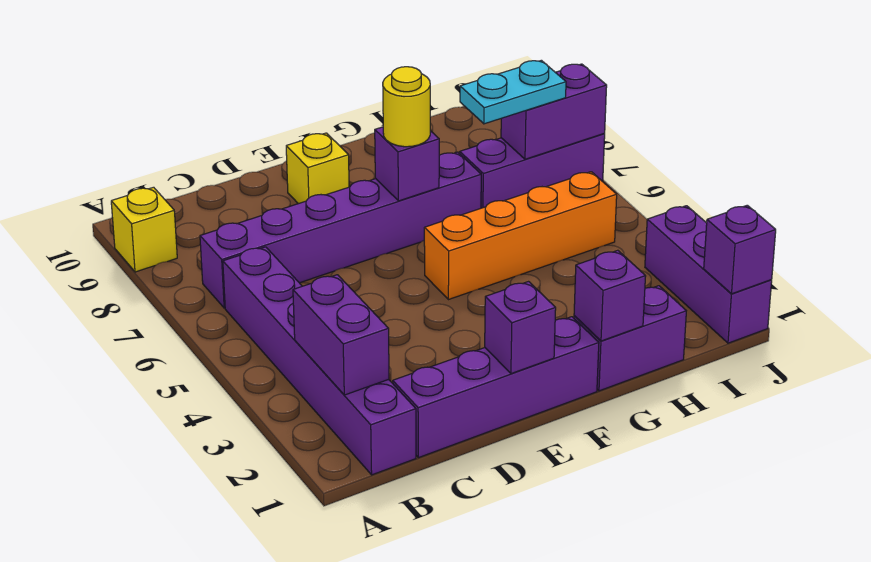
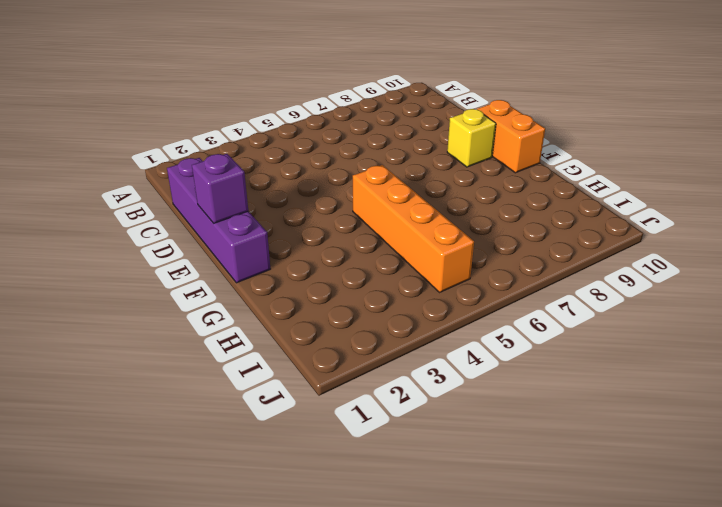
orange brick E10:F10 level 1 -> none
none -> yellow brick A9 level 1
none -> purple brick B1:B6 level 1
none -> purple brick B7:G7 level 1

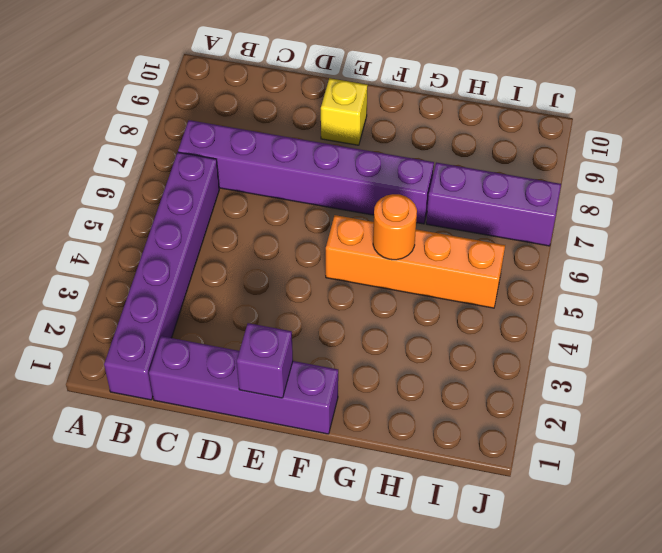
orange round brick G5 level 2 -> none
none -> yellow brick A9 level 1
none -> purple brick G1:H1 level 1
none -> purple brick J1:J3 level 1

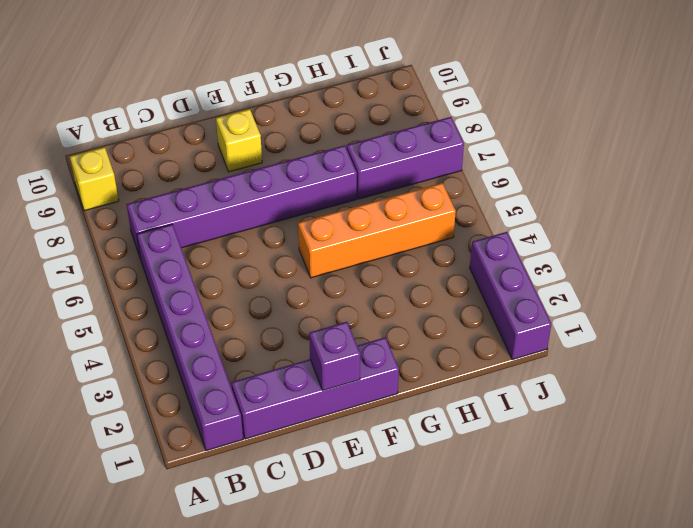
none -> purple brick G1:H1 level 1
none -> purple brick B2:B3 level 2
none -> purple brick F7 level 2

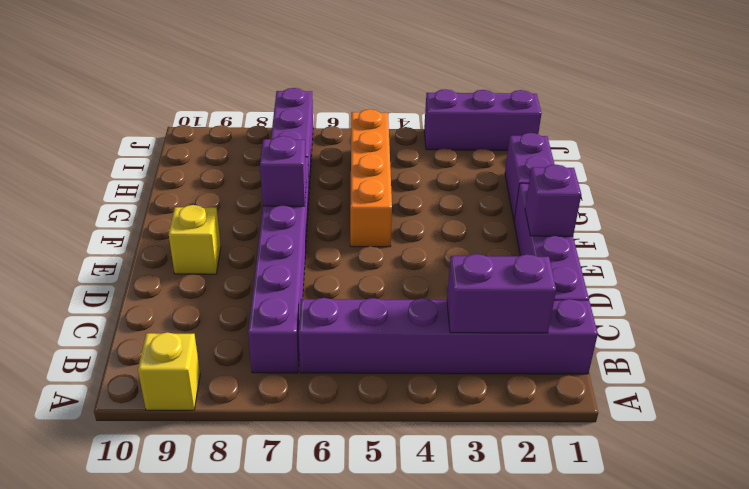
none -> purple brick G1 level 2
none -> purple brick I7:J7 level 2
none -> purple brick J1 level 2

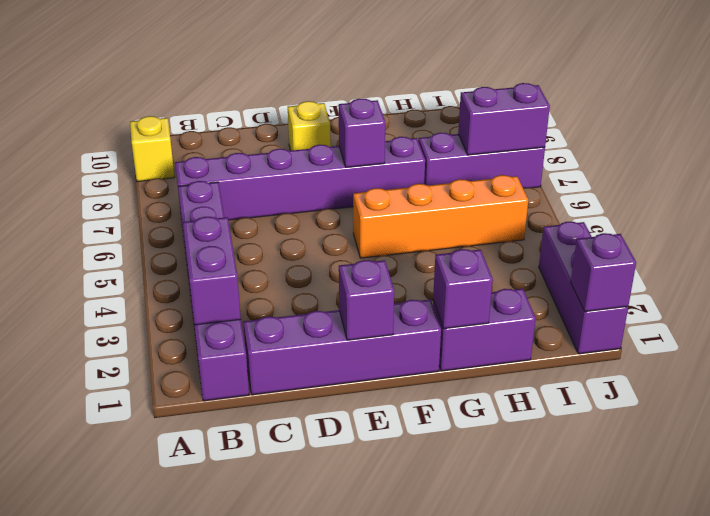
none -> yellow round brick F7 level 3
none -> cyan plate H7:I7 level 3

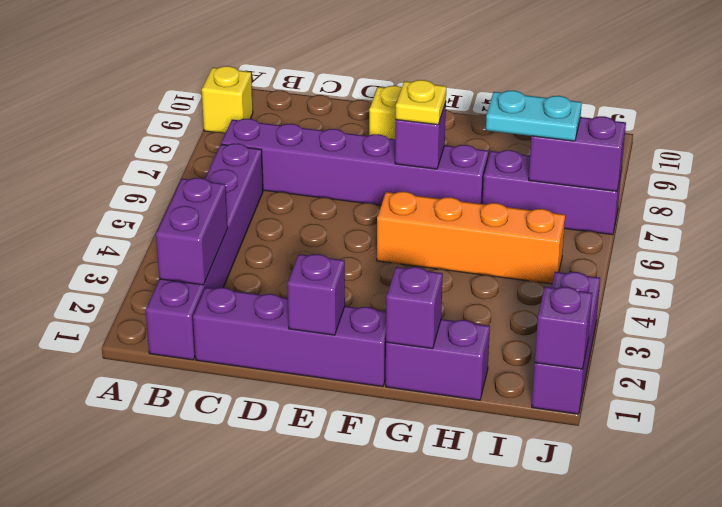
yellow plate F7 level 3 -> yellow round brick F7 level 3

